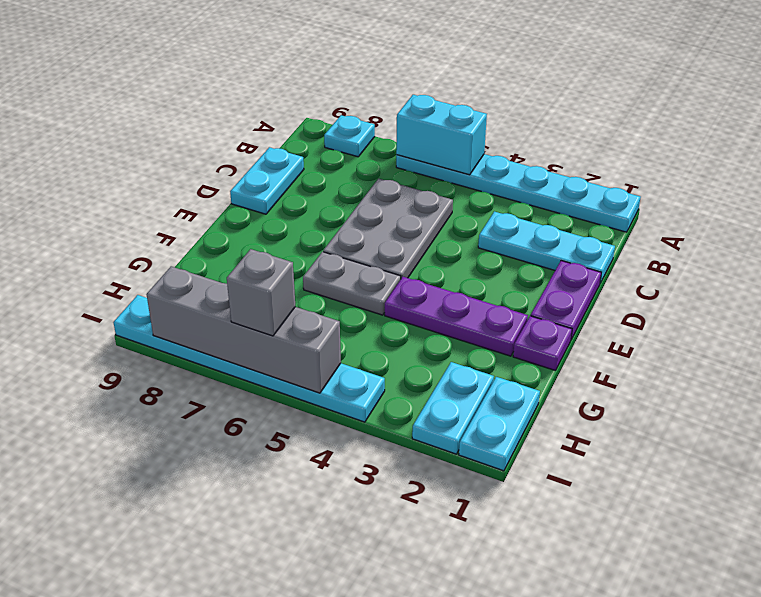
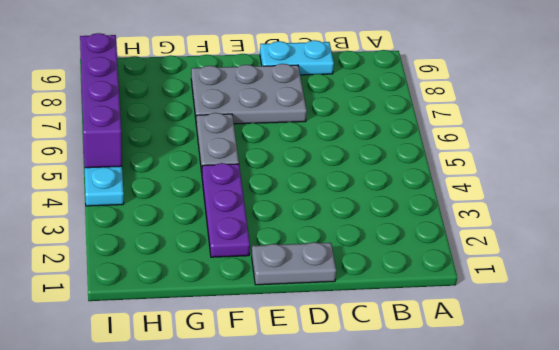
grey plate D1:E1 level 1 -> purple plate D1:E1 level 1
grey plate D7:F8 level 1 -> grey plate C5:E6 level 1
purple brick I5:I8 level 2 -> grey brick I5:I8 level 2
none -> cyan plate A1:A6 level 1
none -> cyan plate A8 level 1
none -> cyan plate C1:C3 level 1

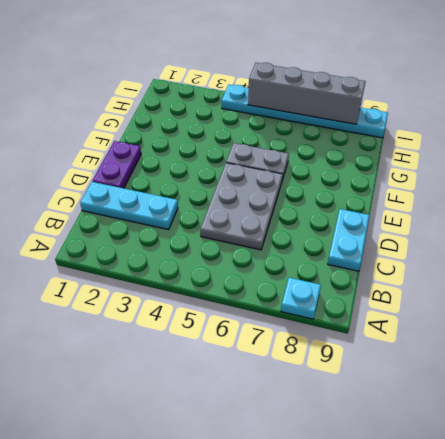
none -> cyan plate A1:A6 level 1
none -> purple plate F1 level 1
none -> purple plate F2:F4 level 1

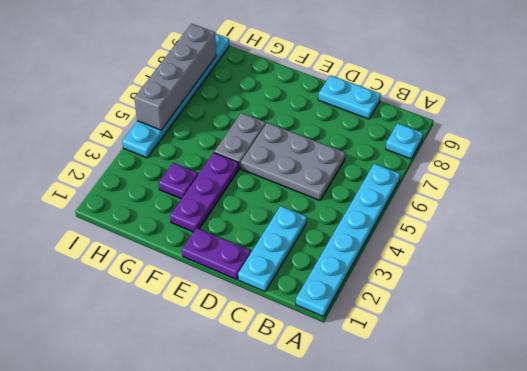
purple plate G3 level 1 -> purple plate F1 level 1
none -> cyan plate H1:I1 level 1
none -> cyan plate H2:I2 level 1
none -> cyan brick A5:A6 level 2

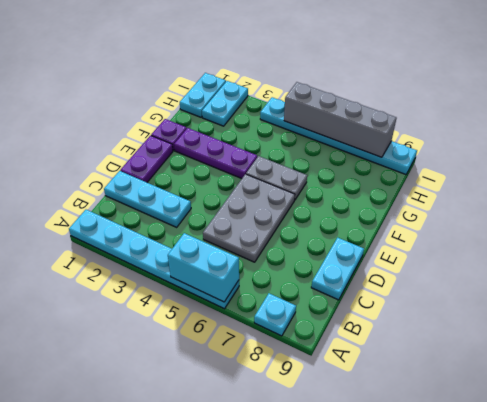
none -> grey brick I6 level 3

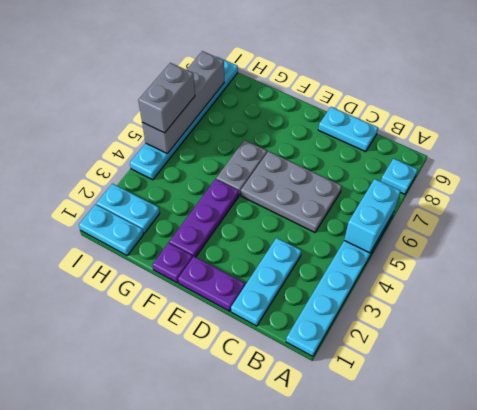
grey brick I5:I6 level 3 -> grey brick I6 level 3

